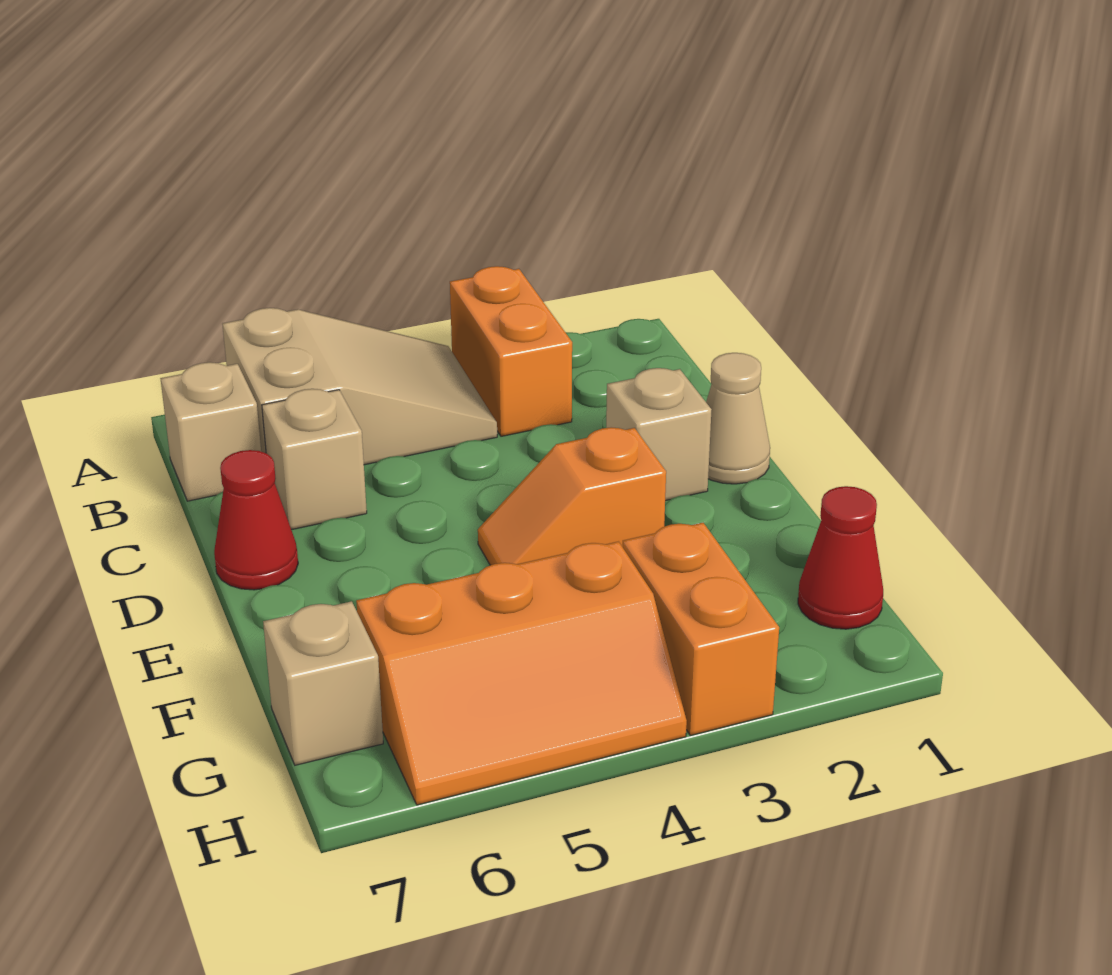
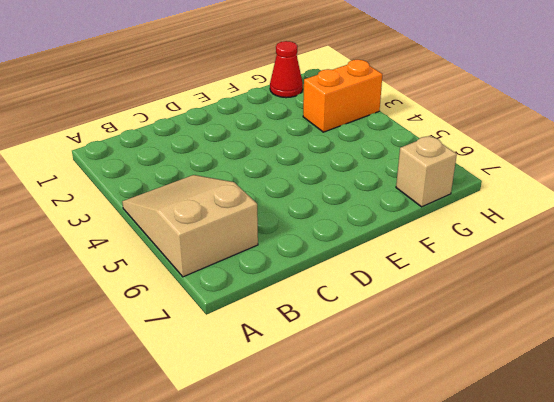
none -> orange brick A3:B3 level 1
none -> tan brick B7 level 1
none -> tan brick C6 level 1

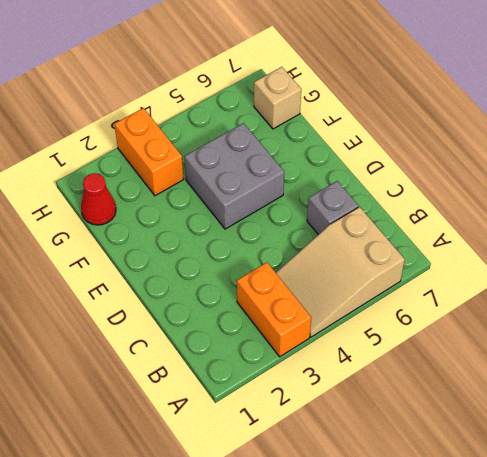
grey brick C6 level 1 -> tan brick C6 level 1
grey brick E4:F5 level 1 -> orange slope E3:E4 level 1 top 3
none -> tan brick B7 level 1
none -> tan cone D1 level 1
none -> tan brick D2 level 1

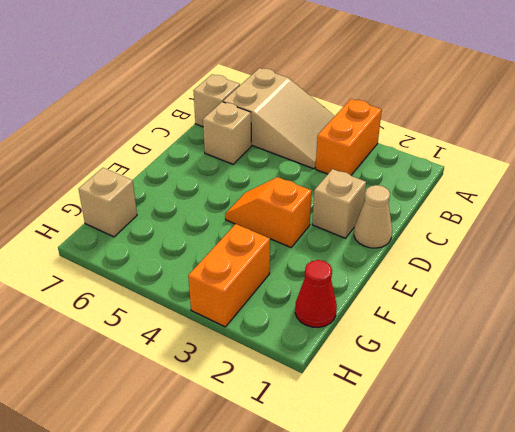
none -> red cone D7 level 1
none -> orange slope G4:H6 level 1 top G

